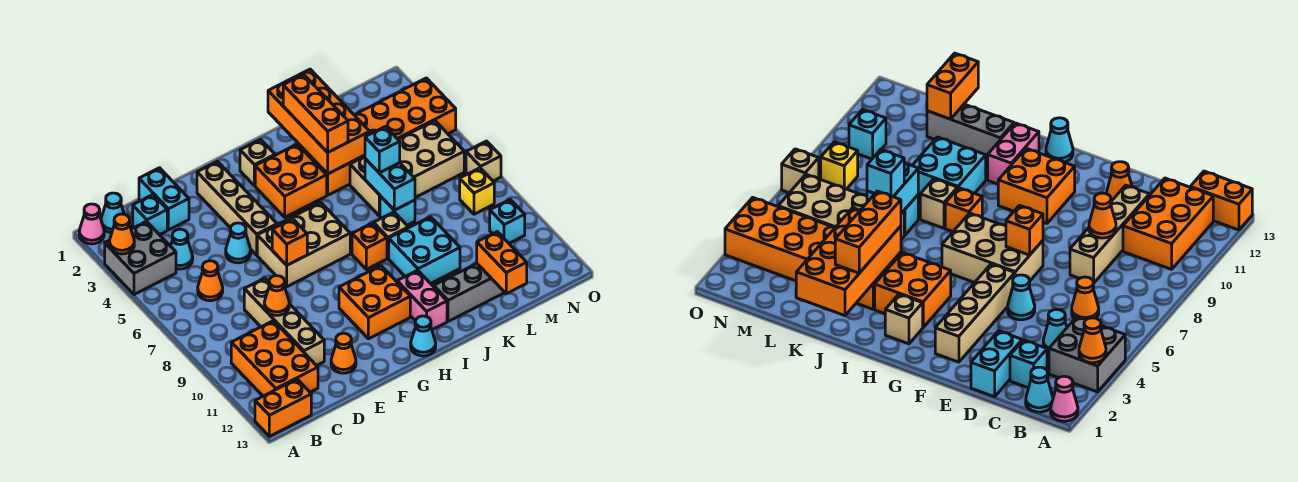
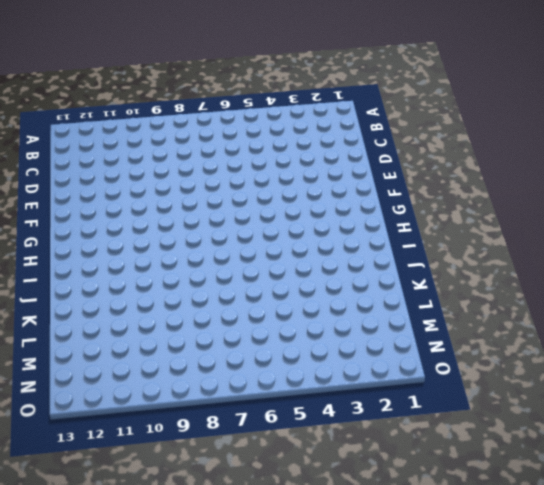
none -> pink cone A1 level 1
none -> grey brick A3:B4 level 1
none -> orange brick A13:B13 level 1
none -> cyan cone B1 level 1

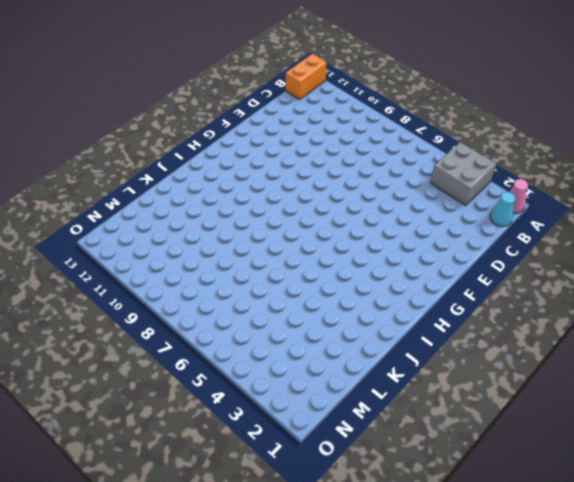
none -> orange brick B10:C12 level 1
none -> cyan brick C2 level 1
none -> cyan cone C4 level 1
none -> orange cone C6 level 1

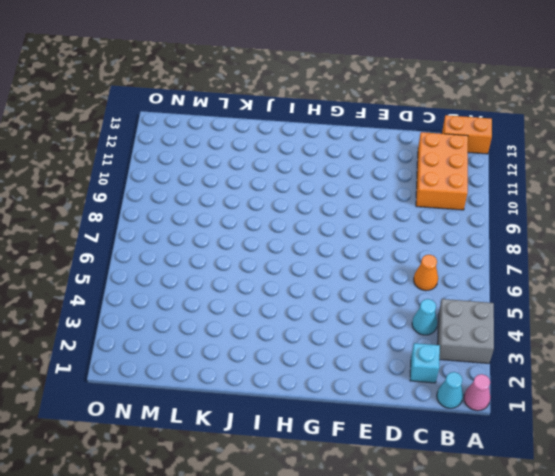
none -> cyan brick D1:D2 level 1
none -> tan brick D8:D11 level 1
none -> cyan cone E5 level 1
none -> orange cone E12 level 1

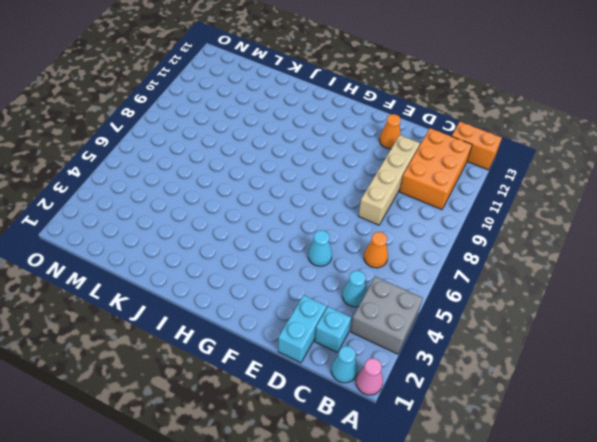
none -> tan brick F2:F5 level 1
none -> tan brick F6:H7 level 1
none -> orange brick G10:H11 level 1
none -> tan brick H2 level 1

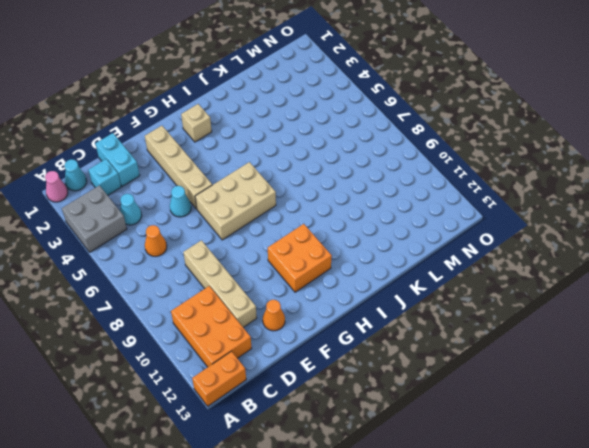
none -> orange brick H3:I4 level 1
none -> cyan cone H13 level 1
none -> orange brick I8 level 1
none -> pink brick I11:I12 level 1

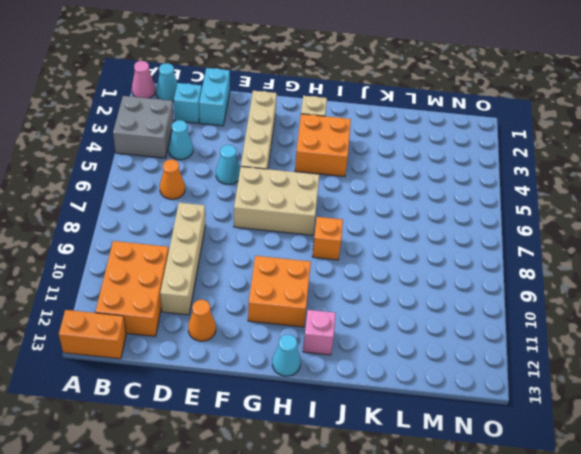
pink brick I12 level 1 -> pink brick I11:I12 level 1
none -> orange brick J3:O4 level 1
none -> tan brick J8 level 1
none -> cyan brick J9:K10 level 1
none -> grey brick J12:L12 level 1

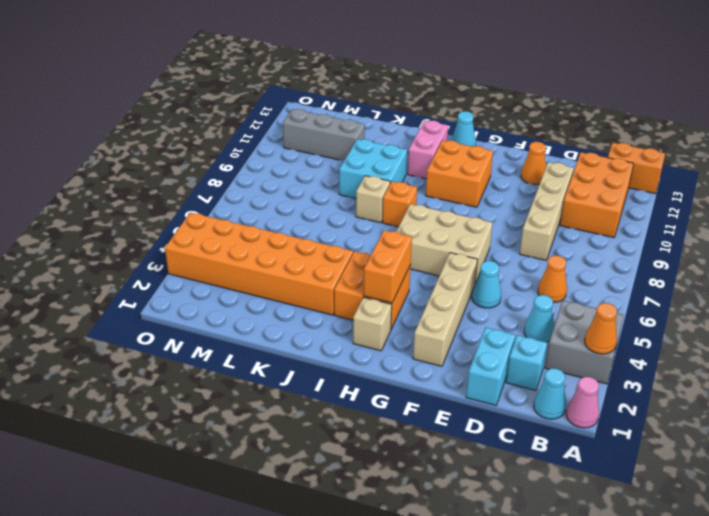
orange brick H3:H4 level 2 -> orange brick L12:L13 level 2
grey brick L11:N11 level 1 -> grey brick J12:L12 level 1
none -> tan brick K5:N6 level 1
none -> cyan brick K7 level 1
none -> yellow brick N8 level 1
none -> cyan brick N10 level 1

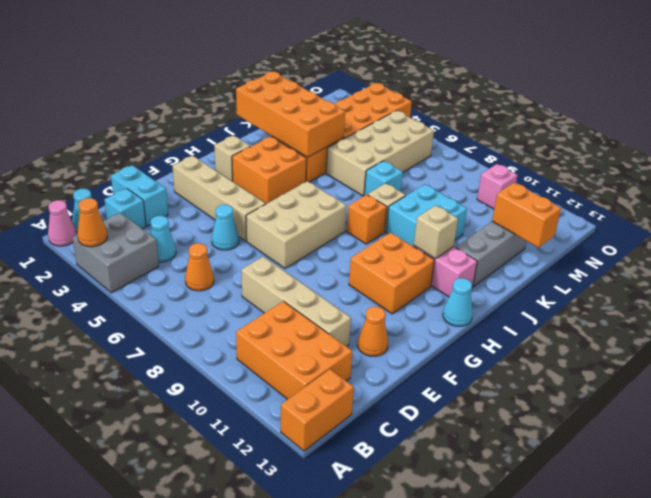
tan brick I11 level 2 -> tan brick O7 level 1
pink brick N10 level 1 -> cyan brick N10 level 1
none -> yellow brick N8 level 1
none -> orange cone D9 level 2
none -> orange brick F7 level 2
none -> cyan brick K6:K7 level 2

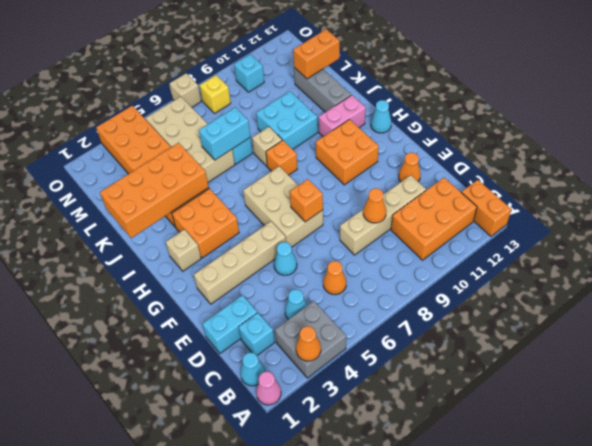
none -> orange brick J2:J4 level 3
none -> cyan brick K6 level 3

